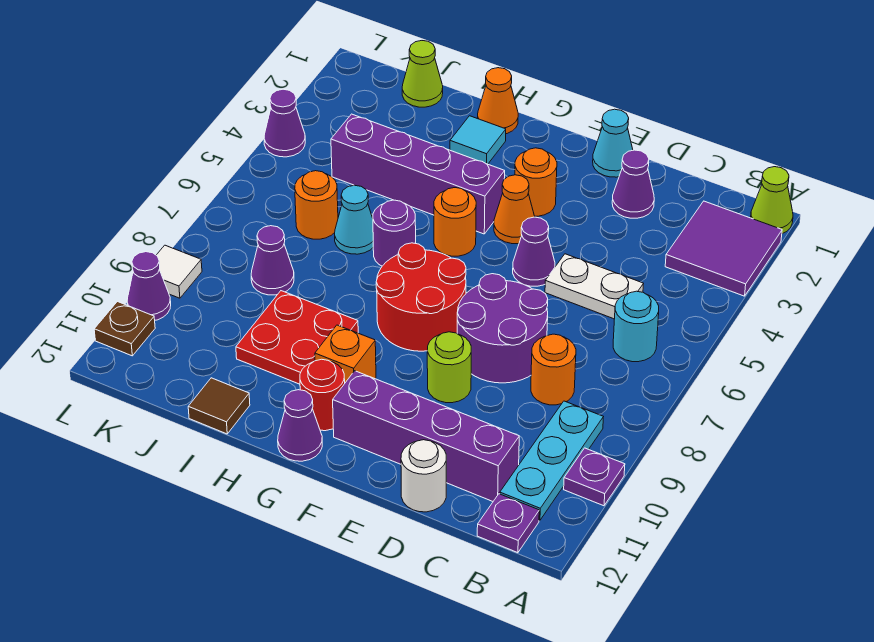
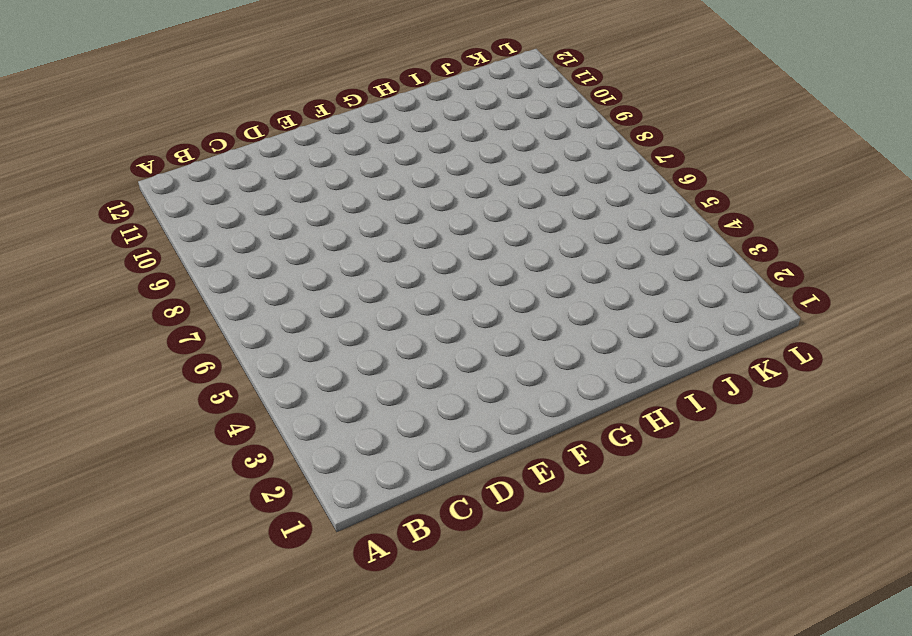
none -> lime cone A1 level 1
none -> purple tile A2:B3 level 1
none -> purple plate A10 level 1
none -> cyan round brick B6 level 1

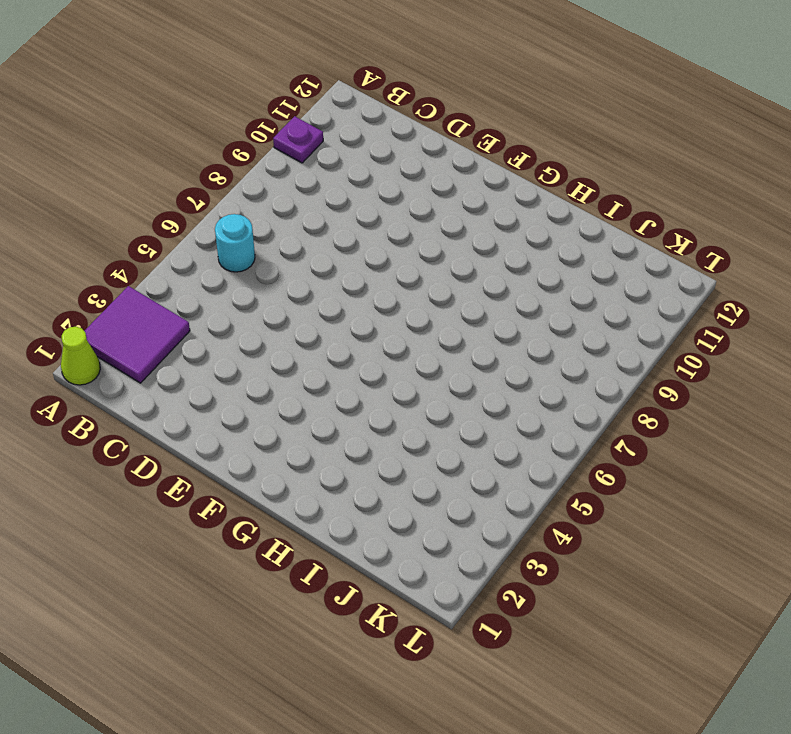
none -> cyan plate B9:B11 level 1
none -> purple plate B12 level 1
none -> white plate C5:D5 level 1
none -> orange round brick C8 level 1

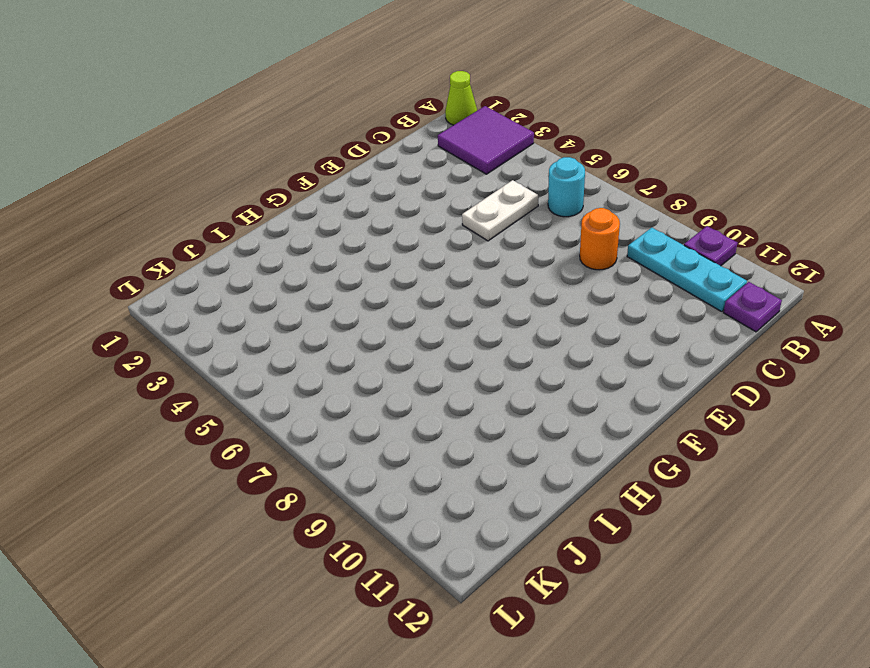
none -> purple brick C11:F11 level 1
none -> purple cone D2 level 1
none -> purple round brick D7:E8 level 1
none -> white round brick D12 level 1

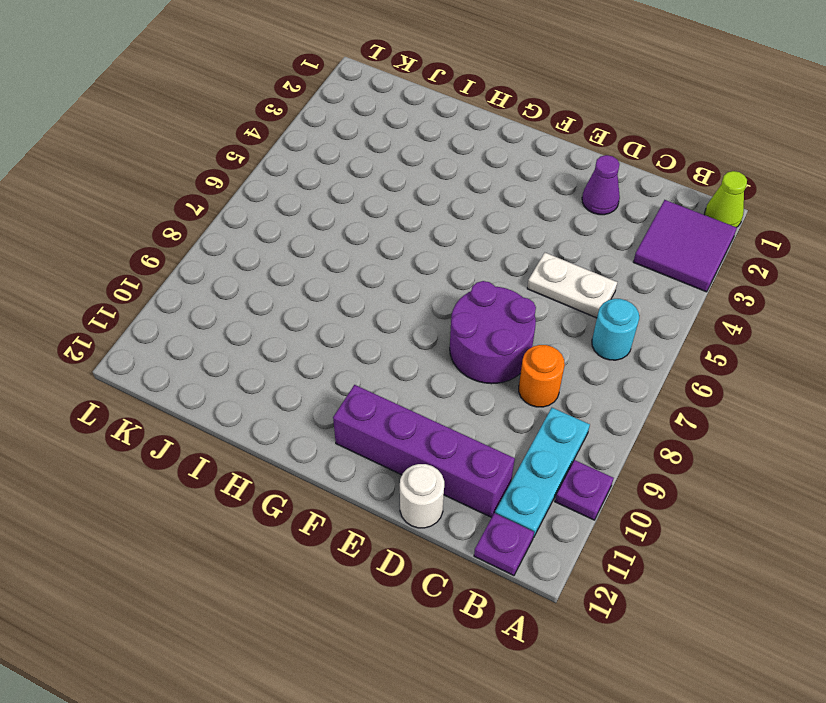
none -> cyan cone E1 level 1
none -> purple cone E5 level 1
none -> lime round brick E9 level 1
none -> orange round brick F3 level 1

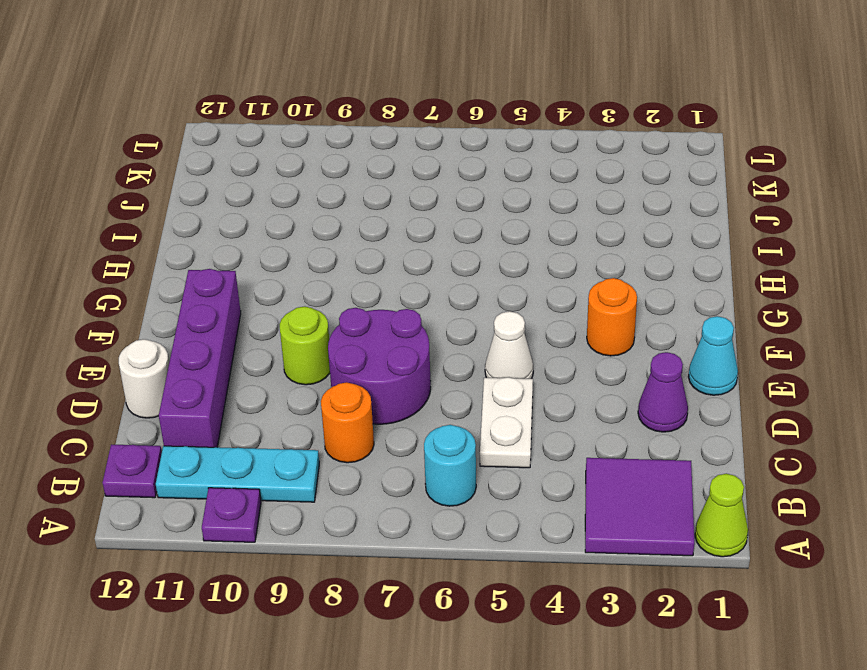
white cone E5 level 1 -> purple cone E5 level 1
none -> orange cone F4 level 1
none -> red round brick F7:G8 level 1
none -> purple brick G4:J4 level 1
none -> orange round brick G5 level 1

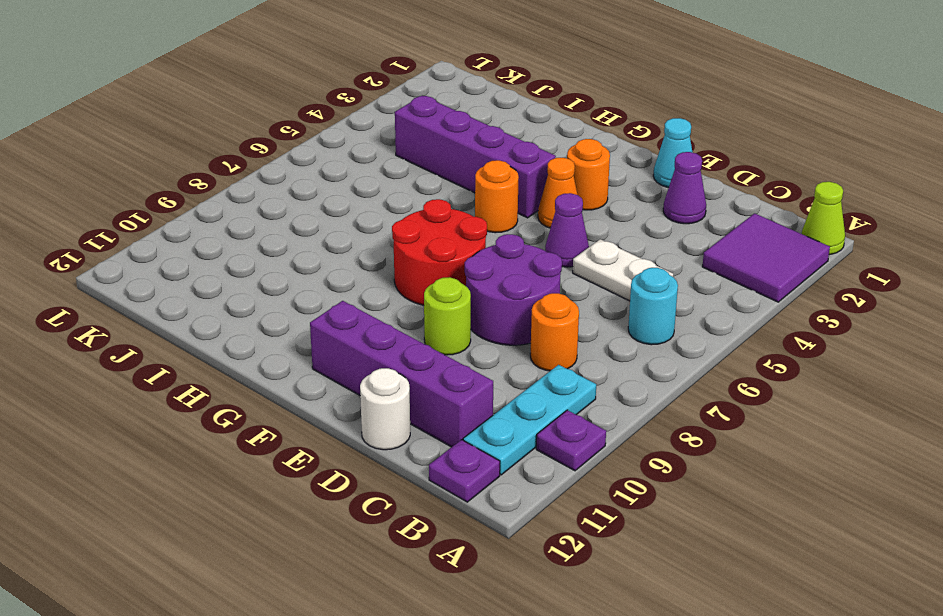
none -> orange brick G10 level 1
none -> red round brick G11 level 1
none -> purple cone G12 level 1
none -> orange cone H1 level 1

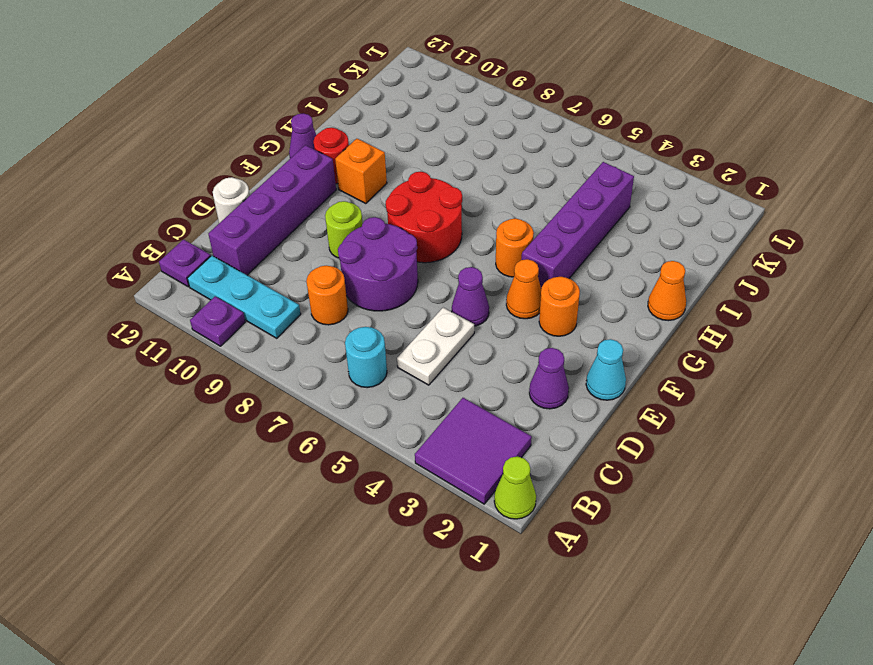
none -> cyan tile H2 level 1
none -> purple round brick H6 level 1
none -> red plate H9:I10 level 1
none -> cyan cone I6 level 1

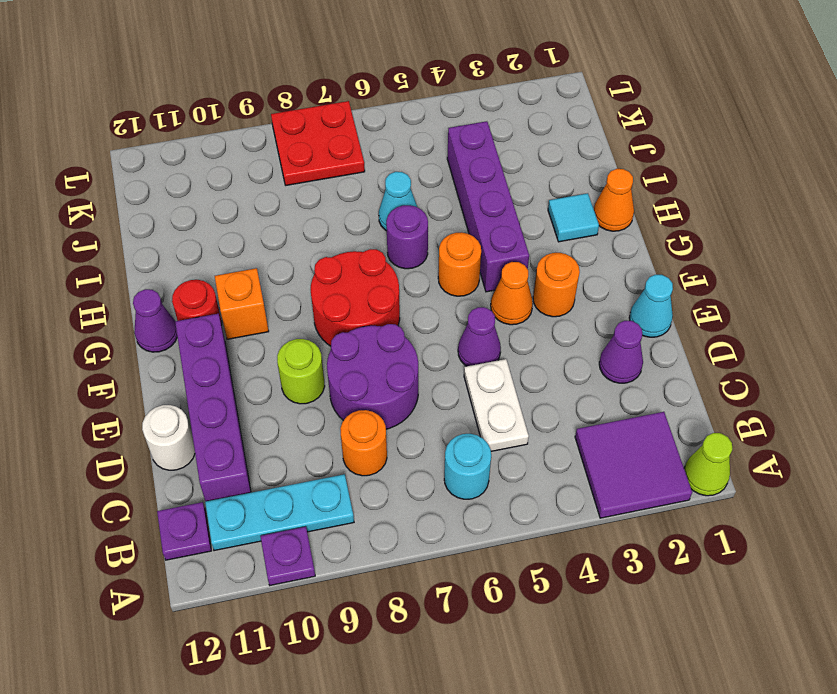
red plate K7:L8 level 1 -> red plate H9:I10 level 1
none -> brown tile I12 level 1
none -> lime cone J1 level 1
none -> orange round brick J6 level 1
none -> purple cone J8 level 1

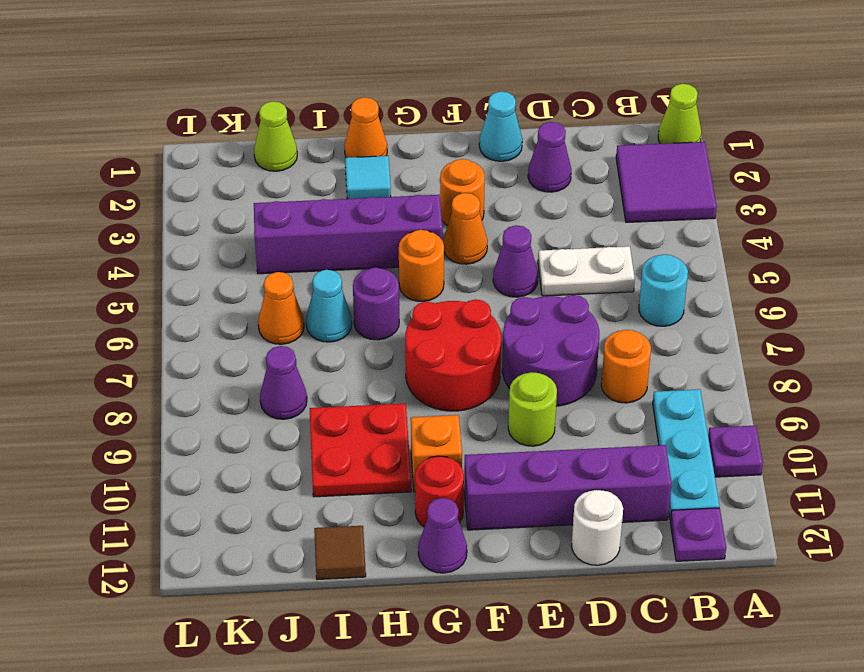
orange cone J6 level 1 -> orange round brick J6 level 1
none -> purple cone L4 level 1
none -> white tile L9 level 1
none -> purple cone L10 level 1
none -> brown plate L11 level 1

